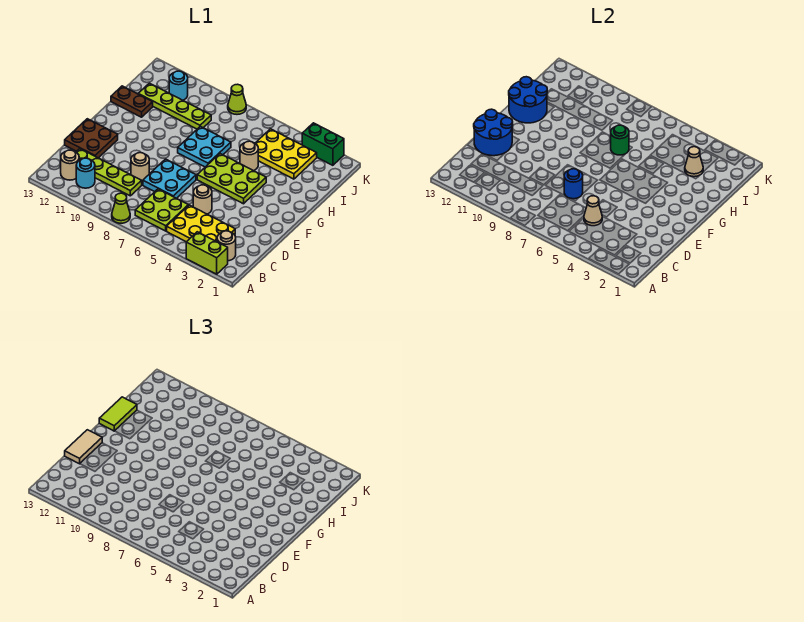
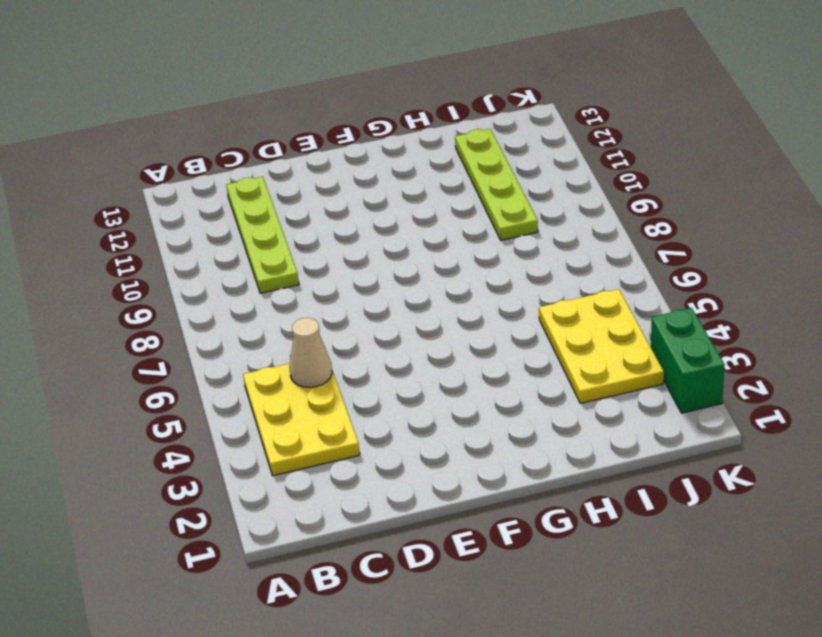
none -> lime brick A2:A3 level 1
none -> lime cone A8 level 1
none -> tan round brick B2 level 1

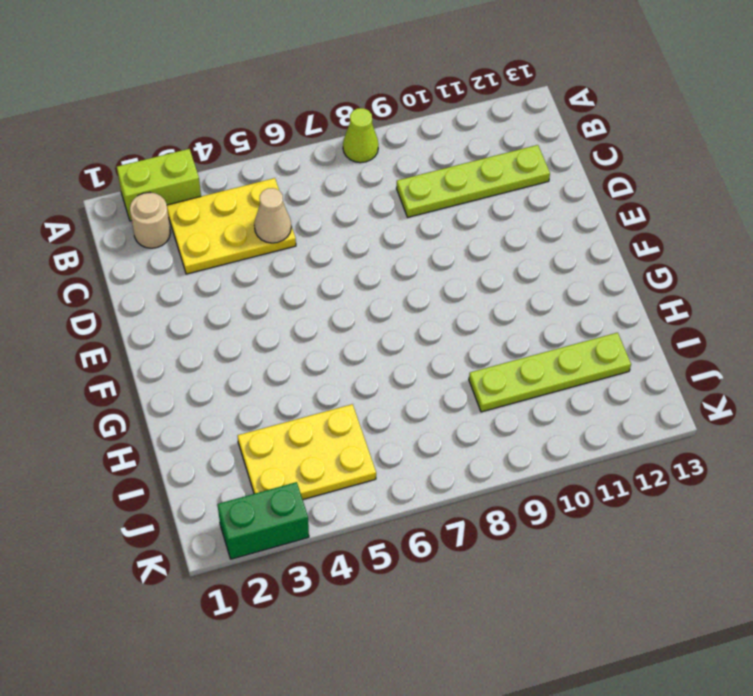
none -> lime plate B6:C7 level 1
none -> cyan round brick B11 level 1
none -> tan round brick B12 level 1

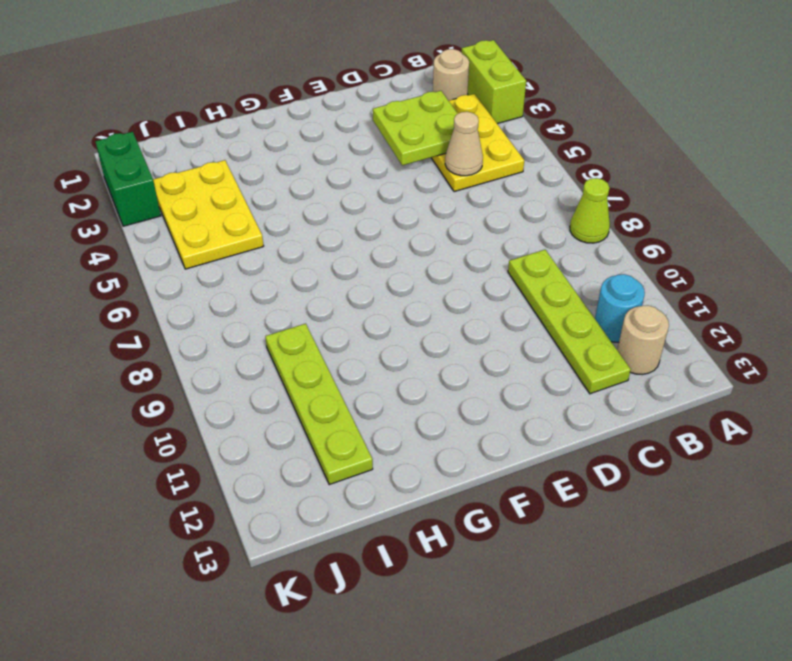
lime plate C3:D4 level 2 -> lime plate B6:C7 level 1
none -> tan round brick D5 level 1
none -> cyan plate D7:E8 level 1
none -> tan round brick D9 level 1

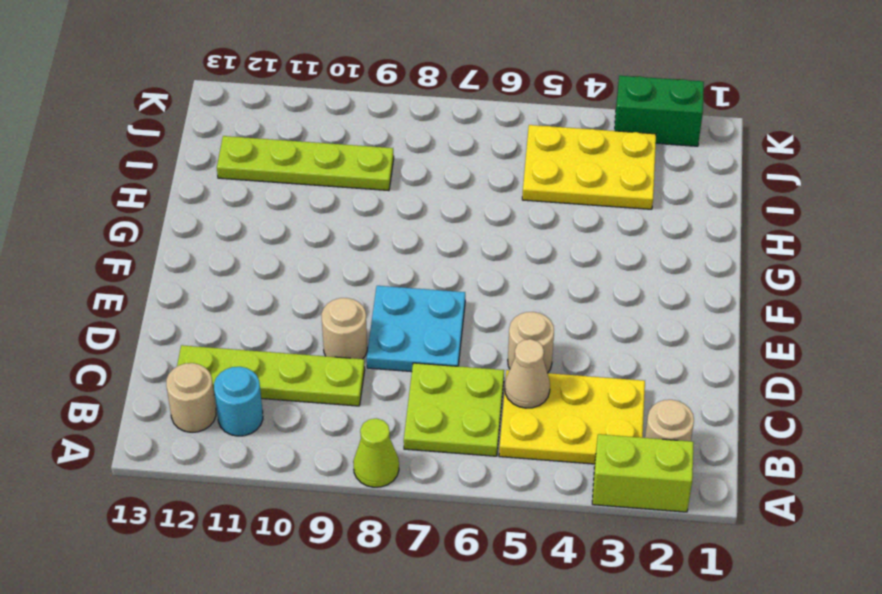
none -> brown plate D12:E13 level 1
none -> lime plate F4:G6 level 1
none -> cyan plate G7:H8 level 1

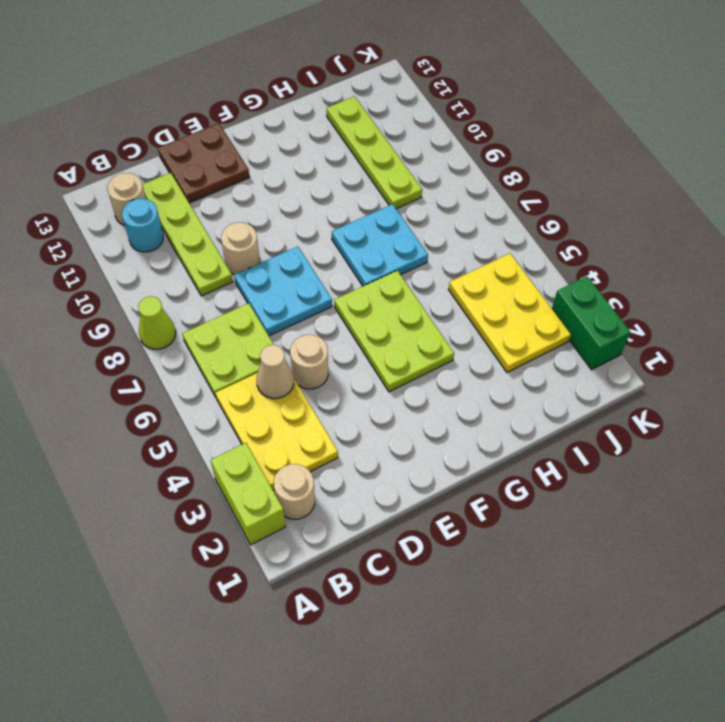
none -> tan round brick H5 level 1
none -> brown plate H12:H13 level 1
none -> cyan round brick J11 level 1

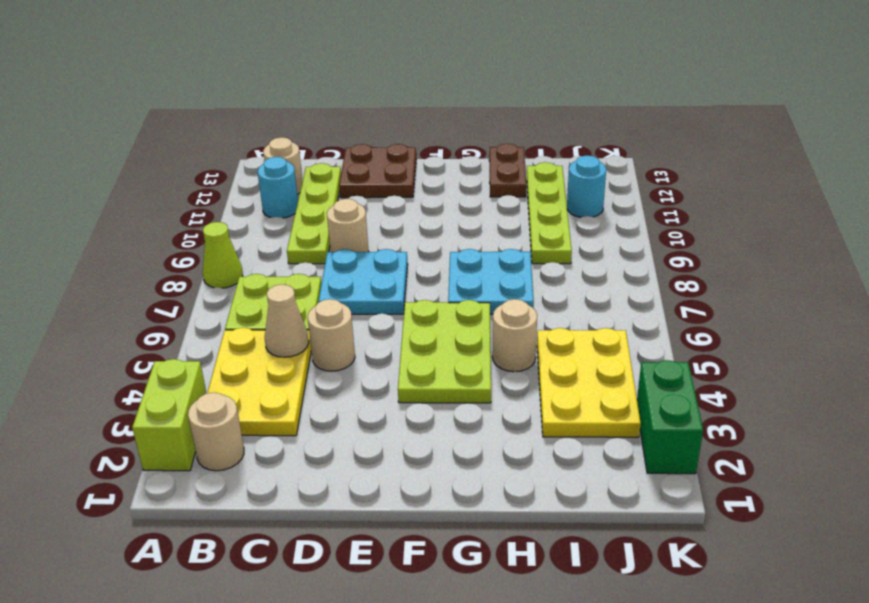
none -> lime cone K8 level 1
none -> blue round brick D7 level 2
none -> blue round brick D12:E13 level 2

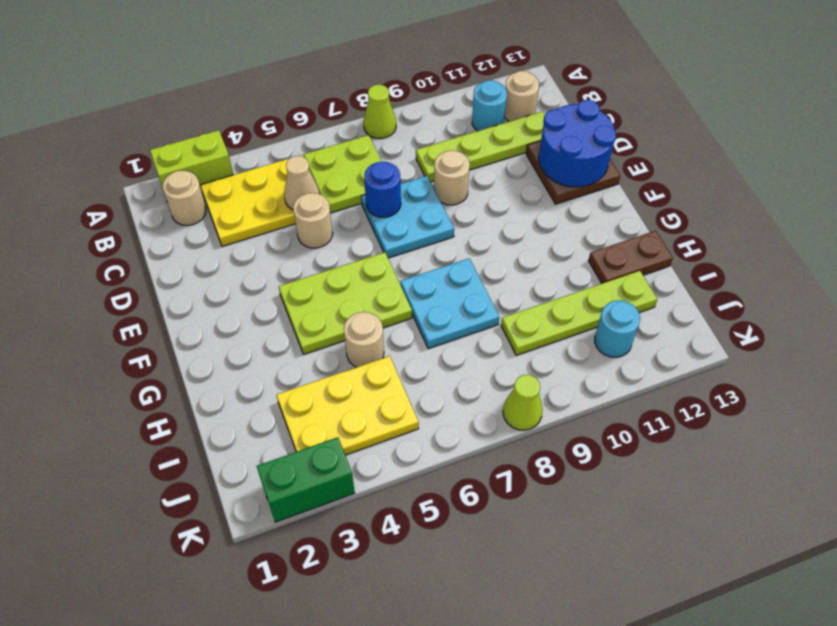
none -> blue round brick G12:H13 level 2
none -> green round brick H7 level 2
none -> tan cone I3 level 2

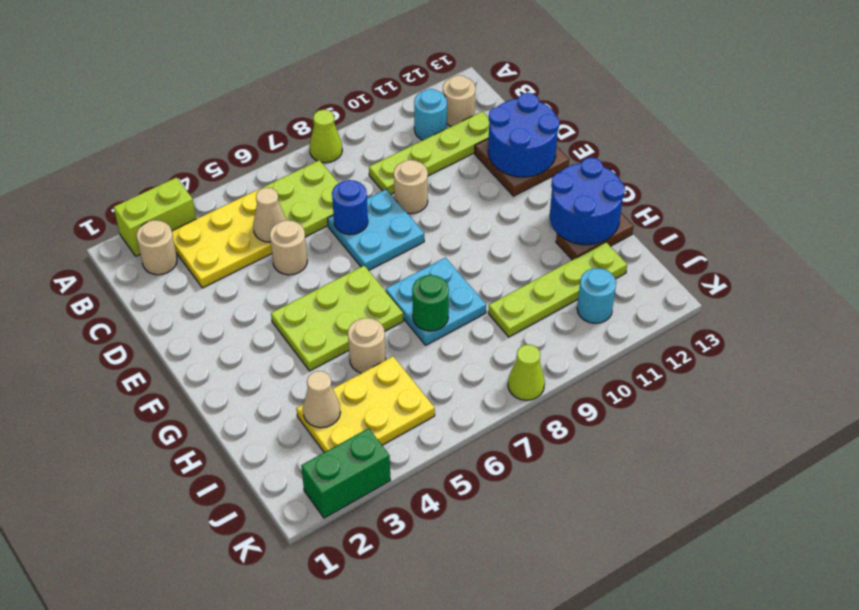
none -> tan tile D13:E13 level 3
none -> lime tile G13:H13 level 3

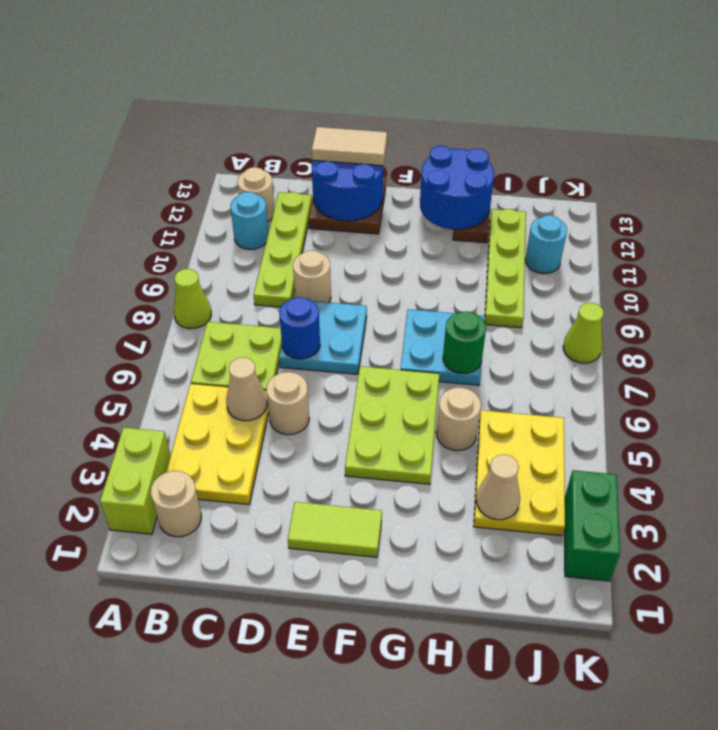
lime tile E2:F2 level 1 -> lime tile G13:H13 level 3

